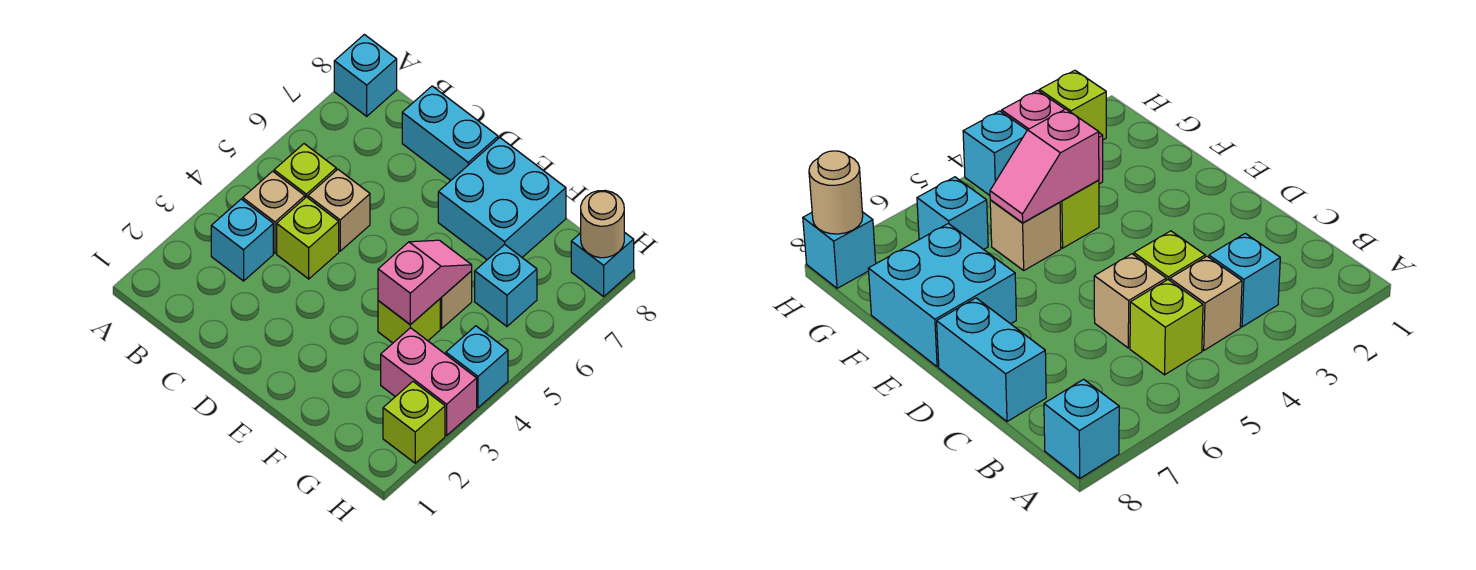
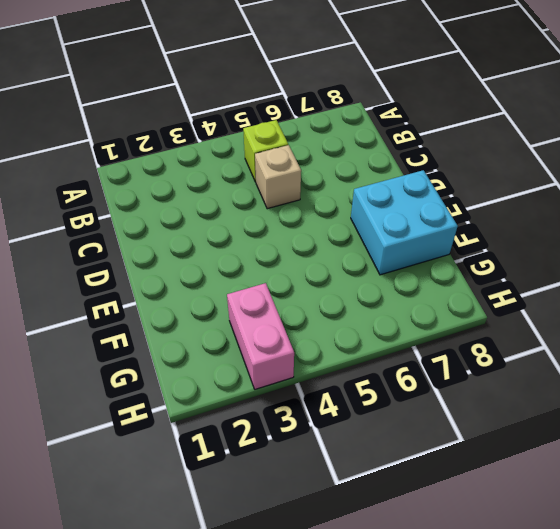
none -> cyan brick A8 level 1
none -> cyan brick B3 level 1
none -> tan brick B4 level 1

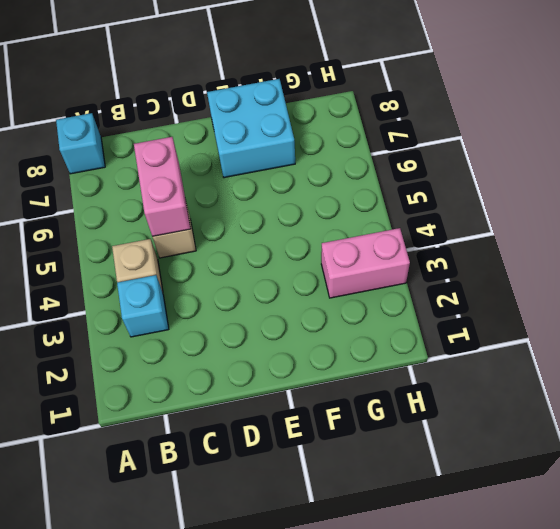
pink brick C5:C6 level 2 -> none
none -> lime brick B5 level 1
none -> lime brick C4 level 1
none -> cyan brick C8:D8 level 1

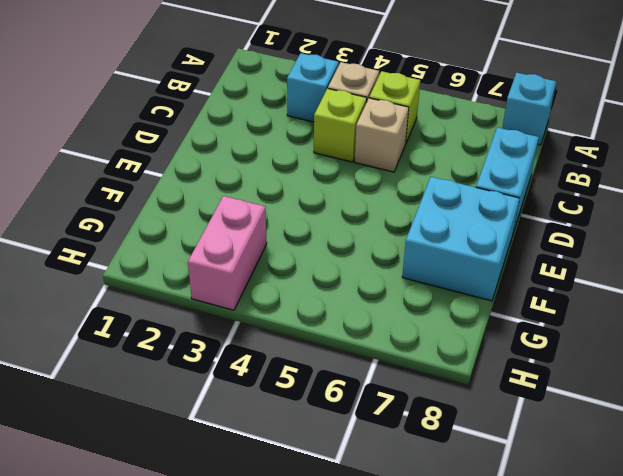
none -> lime brick F4 level 1
none -> tan brick F5 level 1
none -> cyan brick G6 level 1

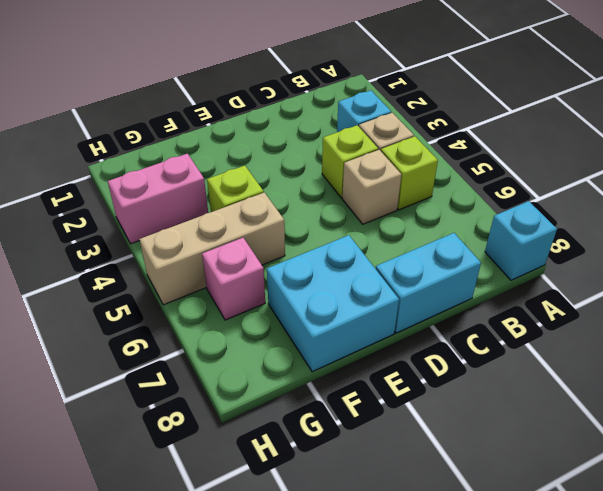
tan brick F5:H5 level 1 -> tan brick F5 level 1
pink brick G6 level 1 -> cyan brick G6 level 1
none -> lime brick H2 level 1
none -> cyan brick H4 level 1
none -> cyan brick H8 level 1

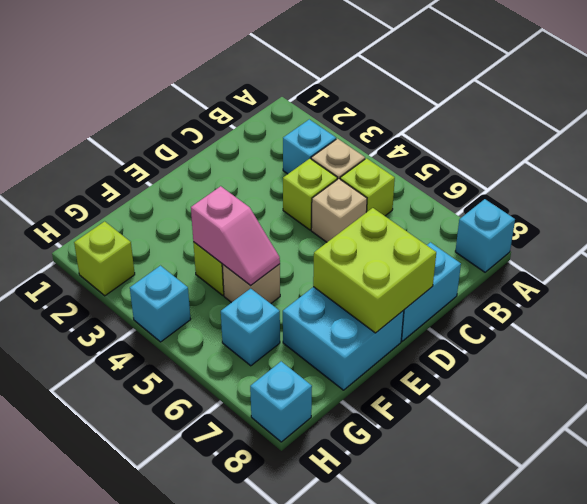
lime brick D7:E8 level 2 -> none
none -> pink brick G3:H3 level 1
none -> tan round brick H8 level 2

